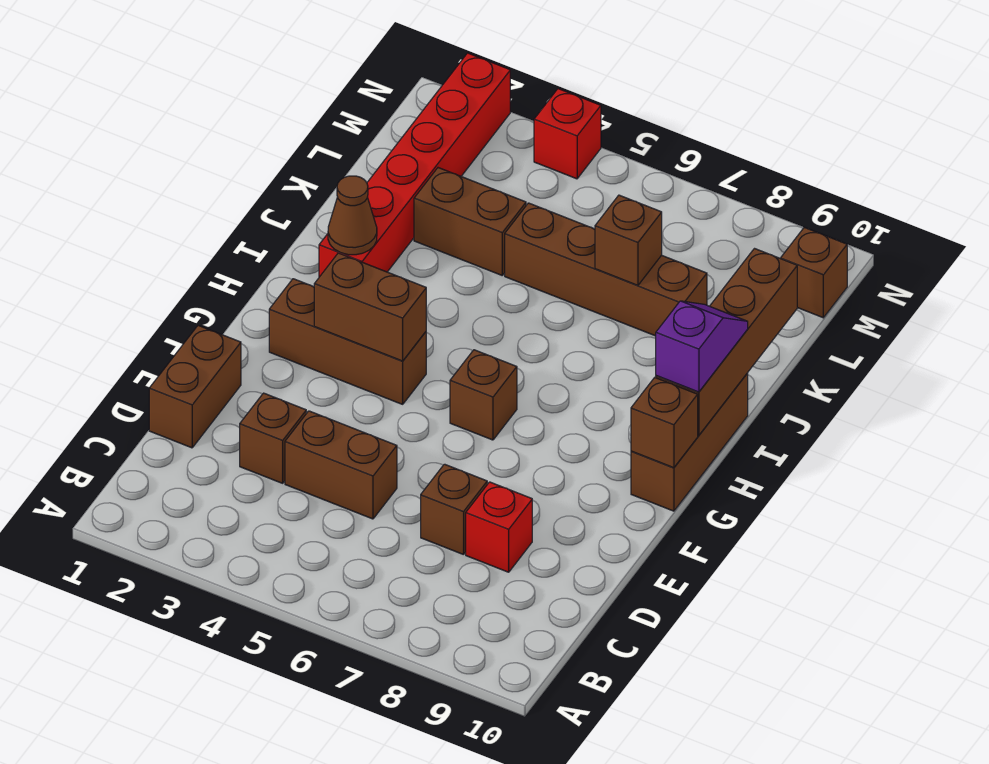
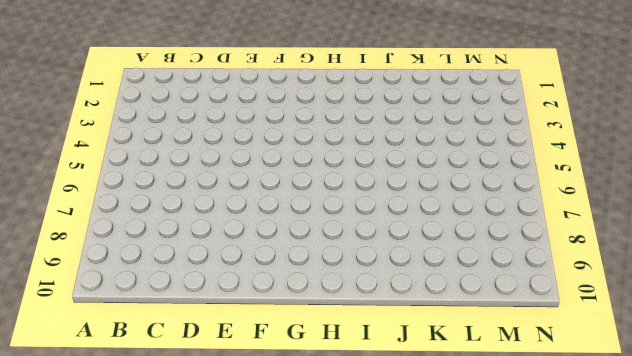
none -> brown brick D1:E1 level 1
none -> brown brick D3 level 1
none -> brown brick D4:D5 level 1

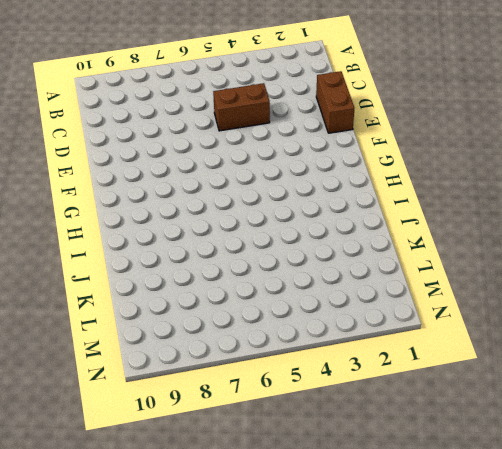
none -> brown brick D3 level 1
none -> brown brick D7 level 1
none -> red brick D8 level 1

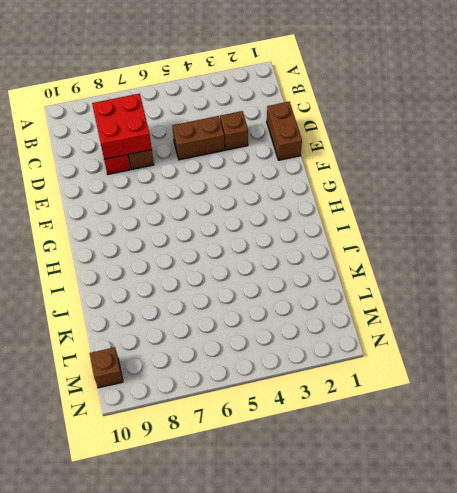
red brick C7:D8 level 2 -> none
none -> brown brick G2:G4 level 1
none -> brown brick G6 level 1
none -> brown brick G10:I10 level 1

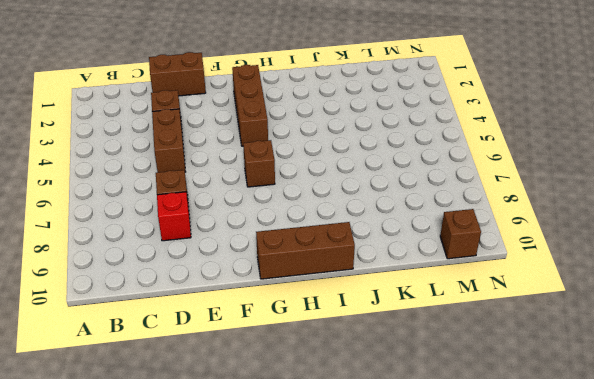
none -> red brick I2:N2 level 1
none -> brown brick K3:K4 level 1
none -> brown brick K5:K8 level 1

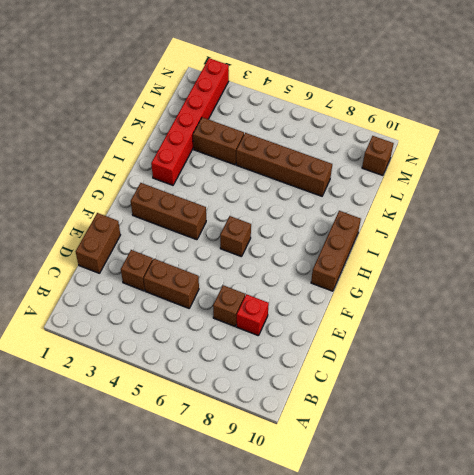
none -> red brick N4 level 1
none -> brown brick G3:G4 level 2
none -> brown brick G10 level 2

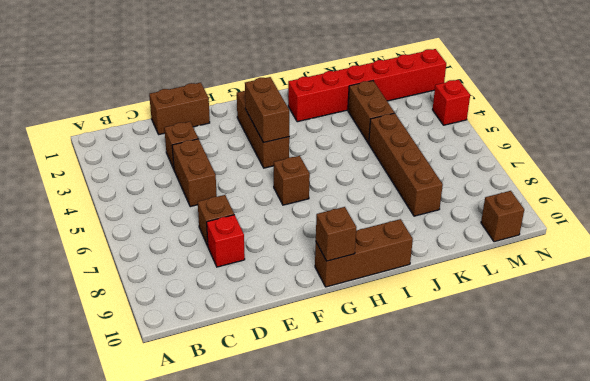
none -> brown brick H10:K10 level 2
none -> brown cone I2 level 2
none -> brown brick K7 level 2

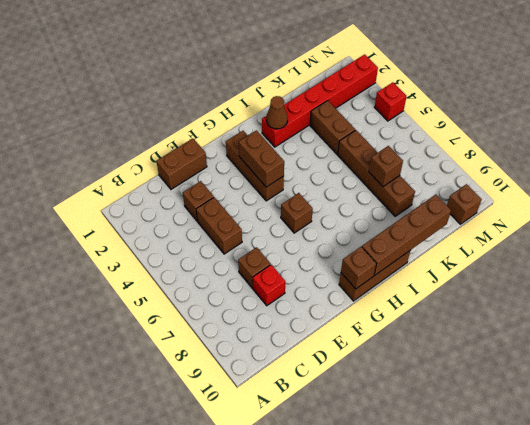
none -> purple slope H10:I10 level 3 top H

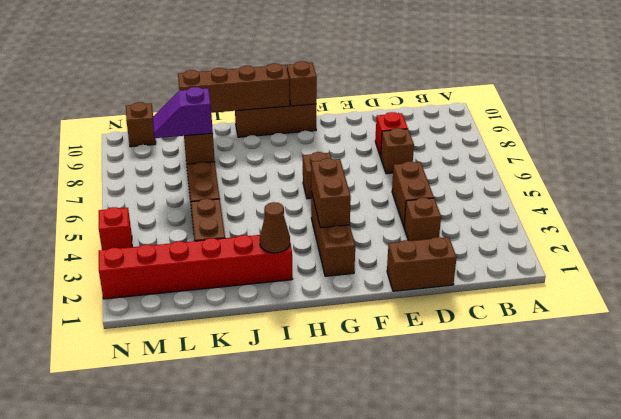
purple slope K7:L7 level 3 top K -> purple slope H10:I10 level 3 top H

